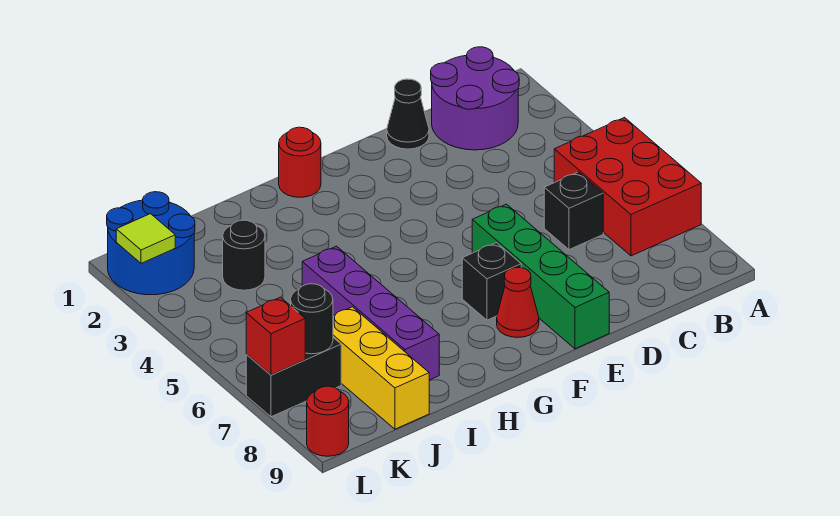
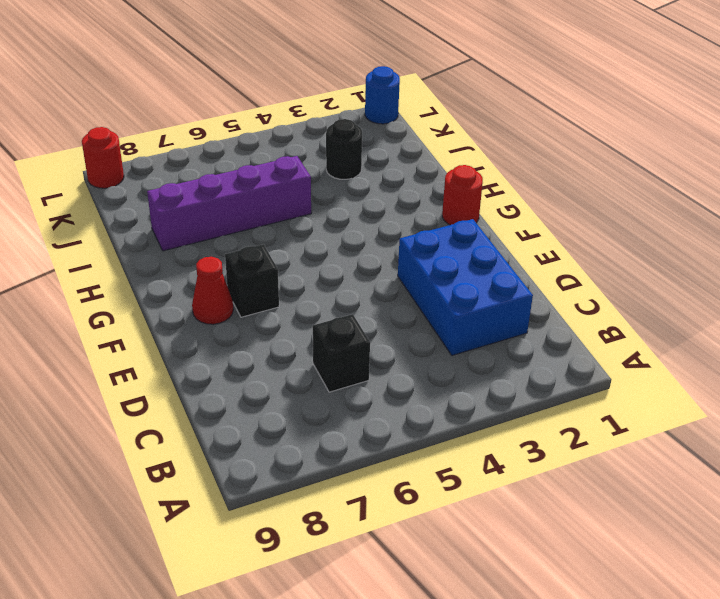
blue brick C2:E3 level 1 -> purple round brick B1:C2 level 1
blue round brick L1 level 1 -> blue round brick K1:L2 level 1
none -> red brick A5:B7 level 1
none -> black cone D1 level 1
none -> green brick E6:E9 level 1

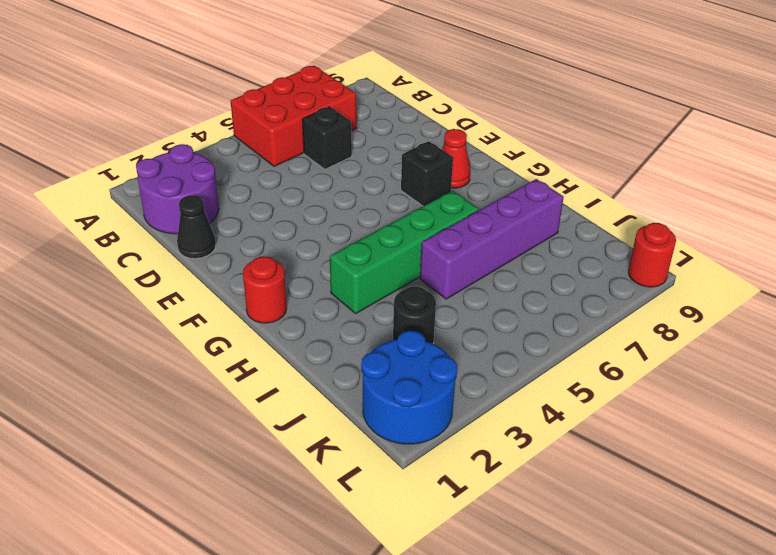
green brick H3:H6 level 1 -> green brick E6:E9 level 1
none -> yellow brick J7:J9 level 1
none -> black brick K7:L7 level 1
none -> black round brick K7 level 2

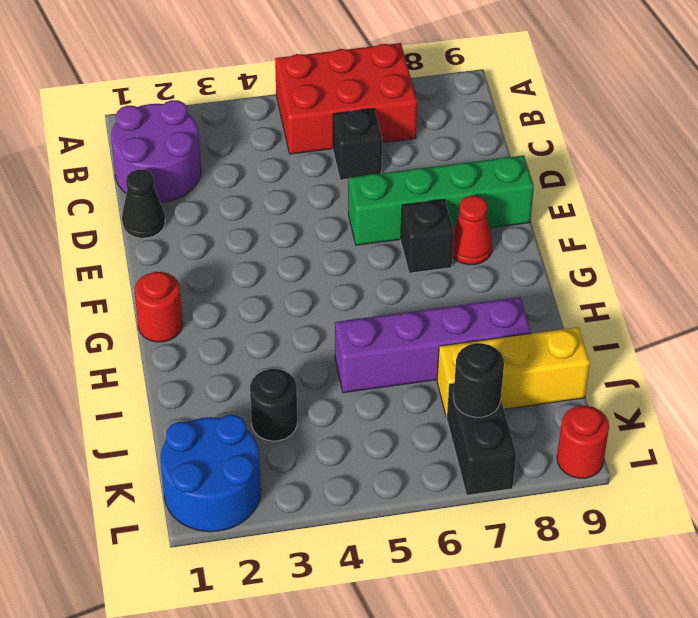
none -> lime tile L2 level 2
none -> red brick L7 level 2

